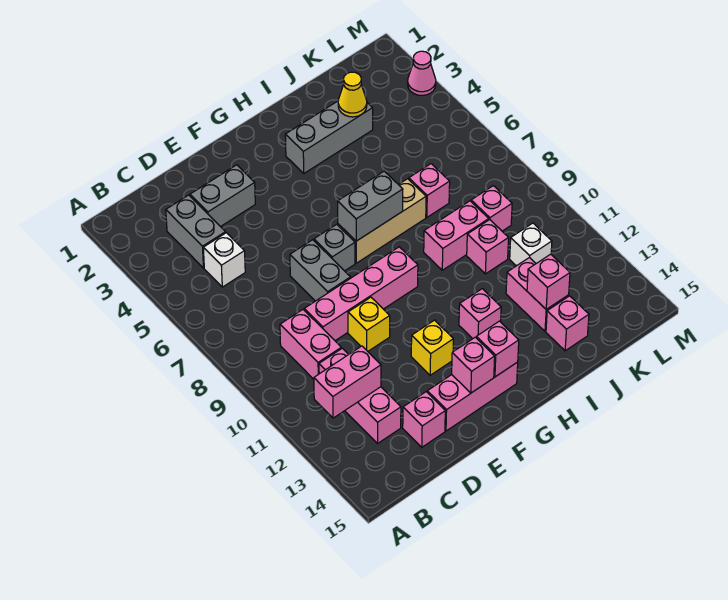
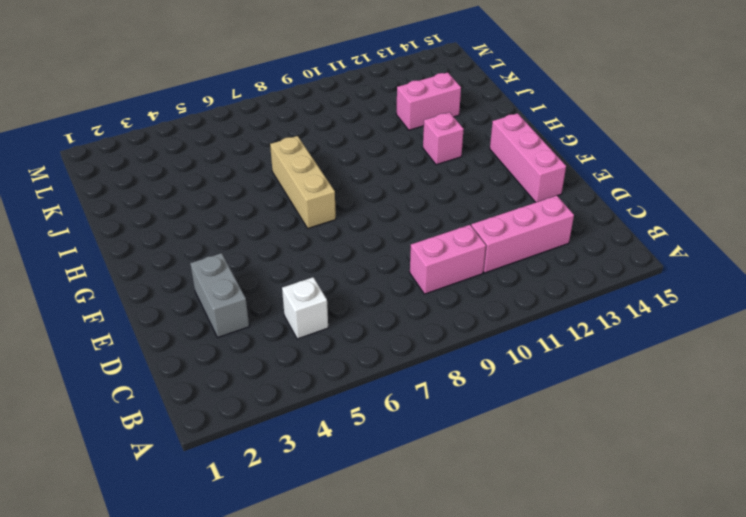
none -> grey brick C3:C4 level 1
none -> pink brick D9:G9 level 1
none -> pink brick D14 level 1

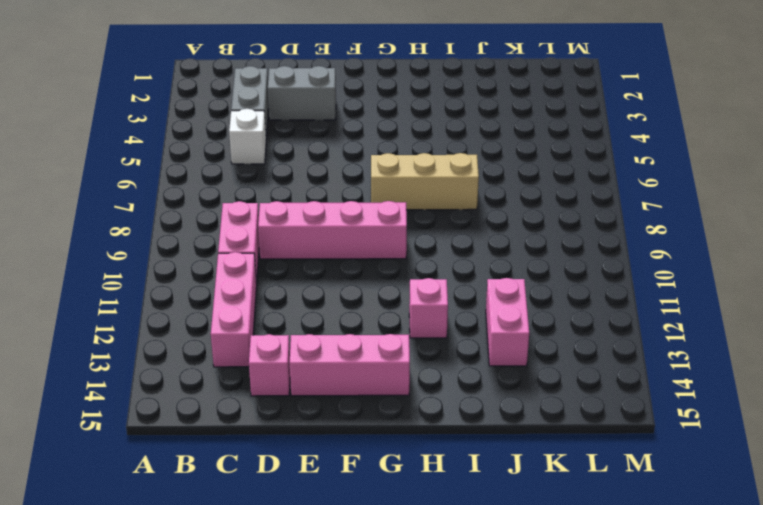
none -> grey brick E7:E8 level 1
none -> yellow brick E10 level 1
none -> grey brick F7 level 1

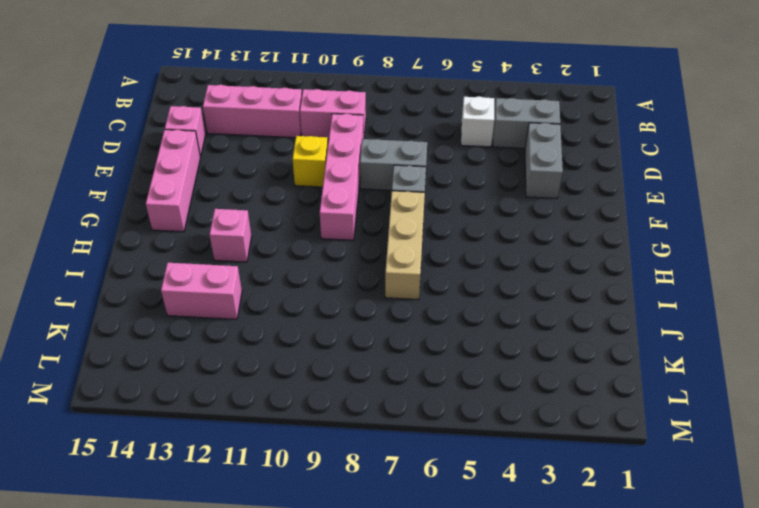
none -> yellow brick F12 level 1
none -> grey brick H3:J3 level 1
none -> pink brick I9:J9 level 1

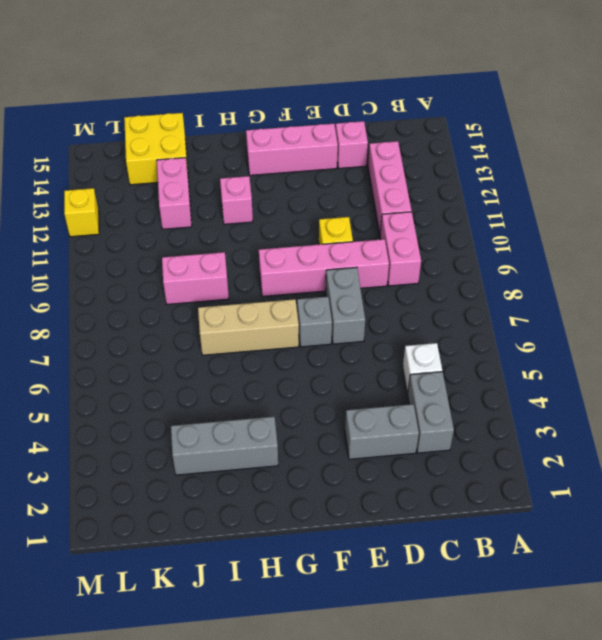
yellow brick J14:K15 level 1 -> pink brick J14 level 1
yellow brick M12 level 1 -> yellow brick F12 level 1
none -> pink brick J7 level 1
none -> pink brick J10 level 1
none -> pink brick K9 level 1

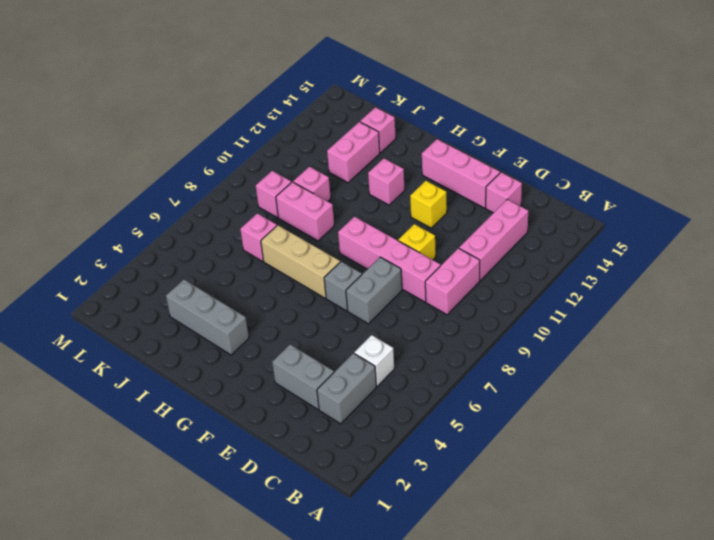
none -> white brick K11 level 1
none -> pink cone M3 level 1
none -> pink brick B12:C12 level 2

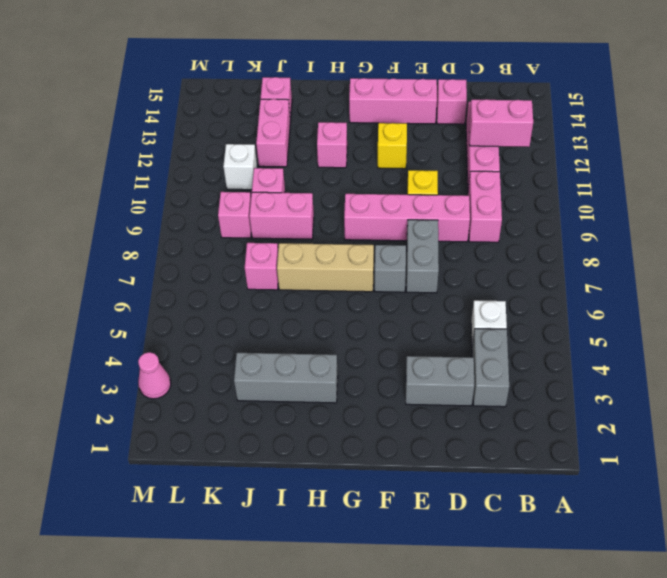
none -> pink brick F14 level 2
none -> grey brick G7:H7 level 2
none -> pink brick G14 level 2

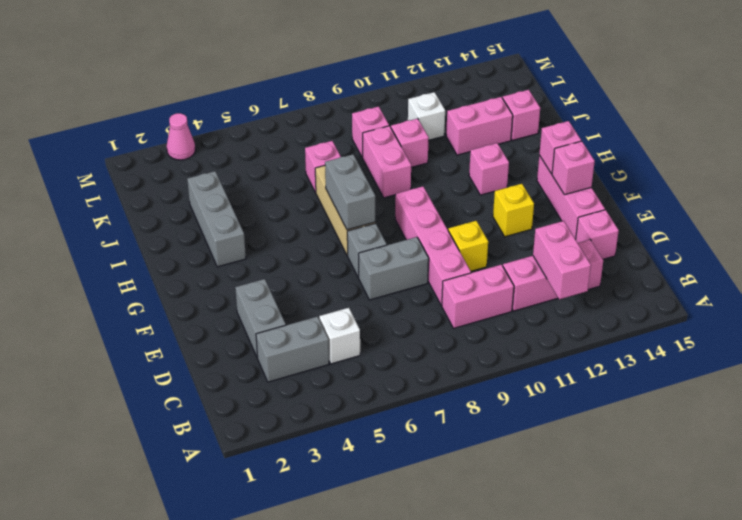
none -> yellow cone J3 level 2
none -> pink brick J13 level 2

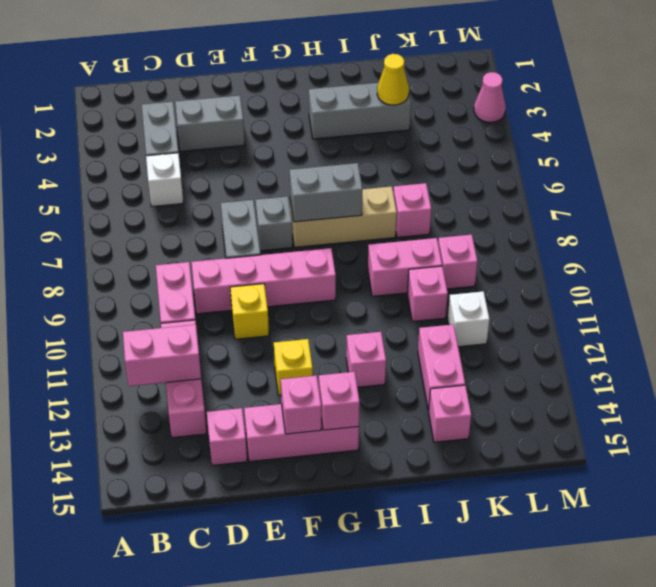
none -> pink brick J13 level 2

